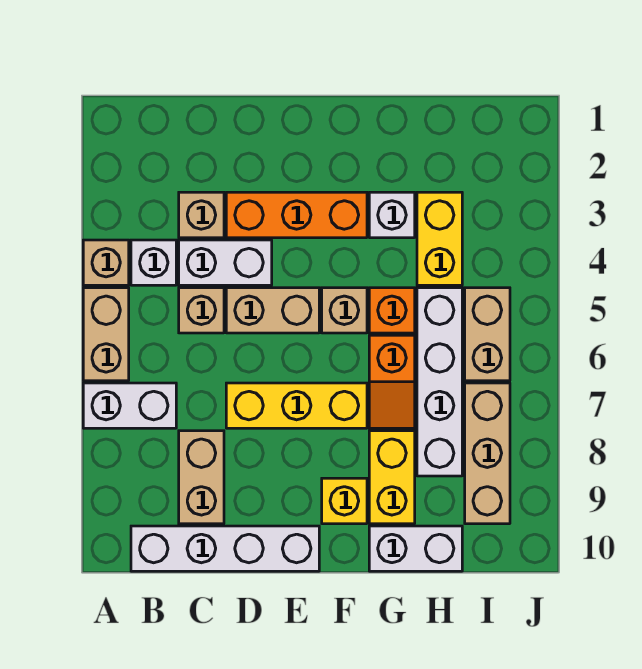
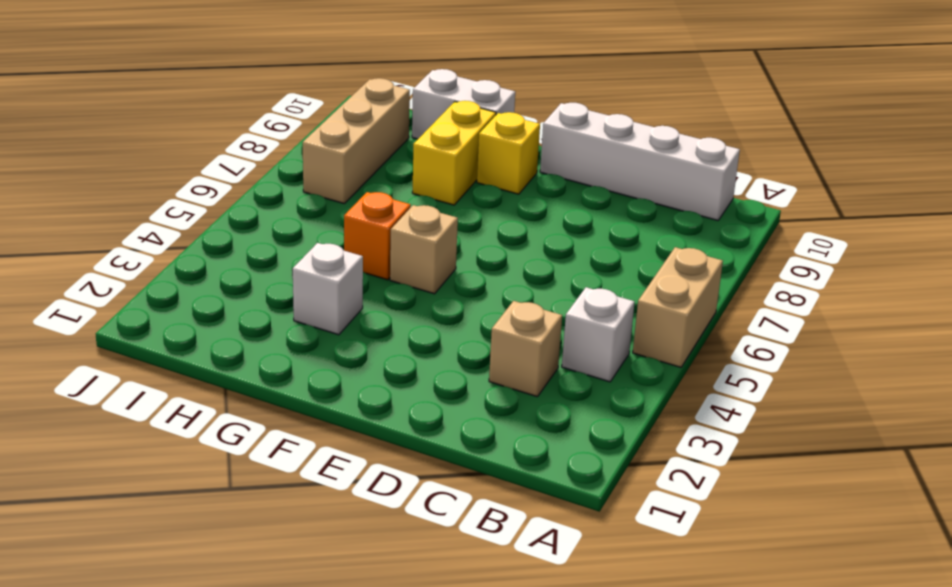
none -> tan brick A4 level 1
none -> white brick A7:B7 level 1
none -> white brick C4:D4 level 1

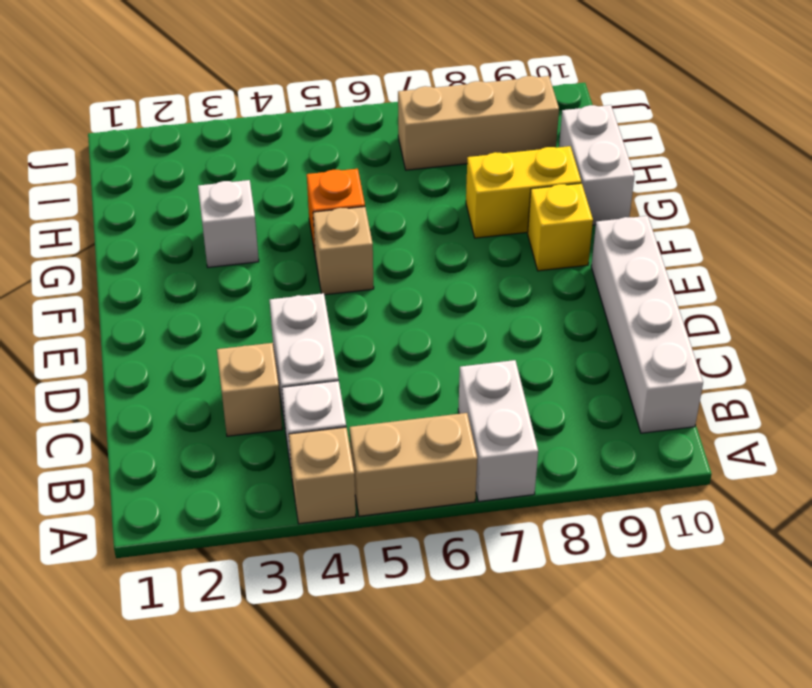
none -> tan brick C5 level 1
none -> tan brick C8:C9 level 1
none -> orange brick D3:F3 level 1

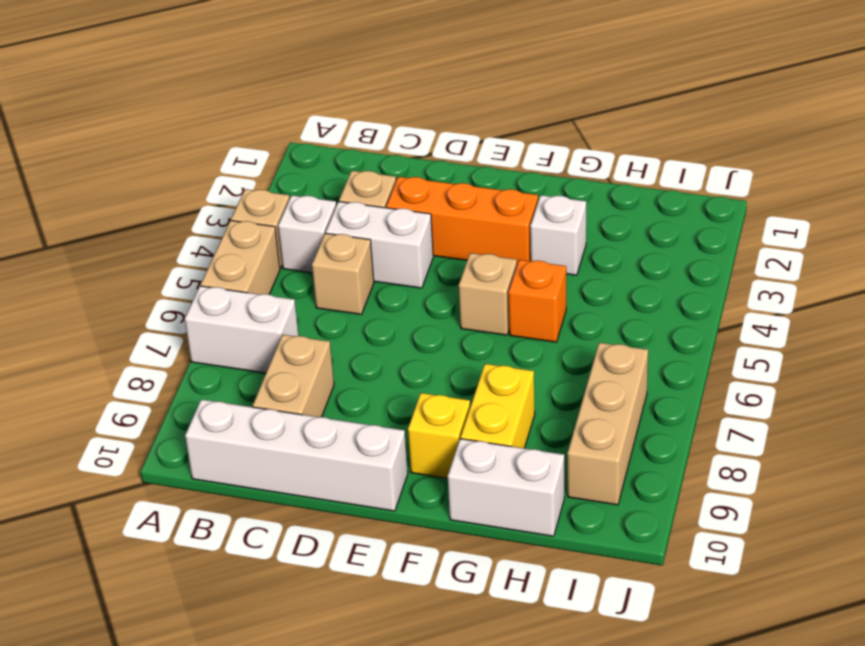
none -> tan brick D5:E5 level 1
none -> yellow brick D7:F7 level 1
none -> orange slope G6:G7 level 1 top 6

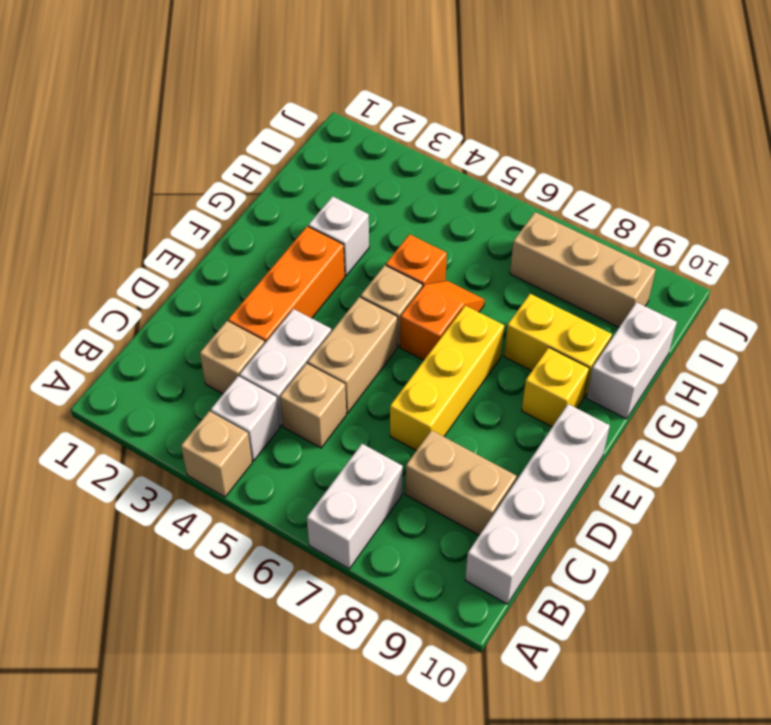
orange slope F6:G6 level 1 top F -> orange slope G6:G7 level 1 top 6
none -> tan brick A5:A6 level 1
none -> yellow brick H3:H4 level 1
none -> white brick H5:H8 level 1

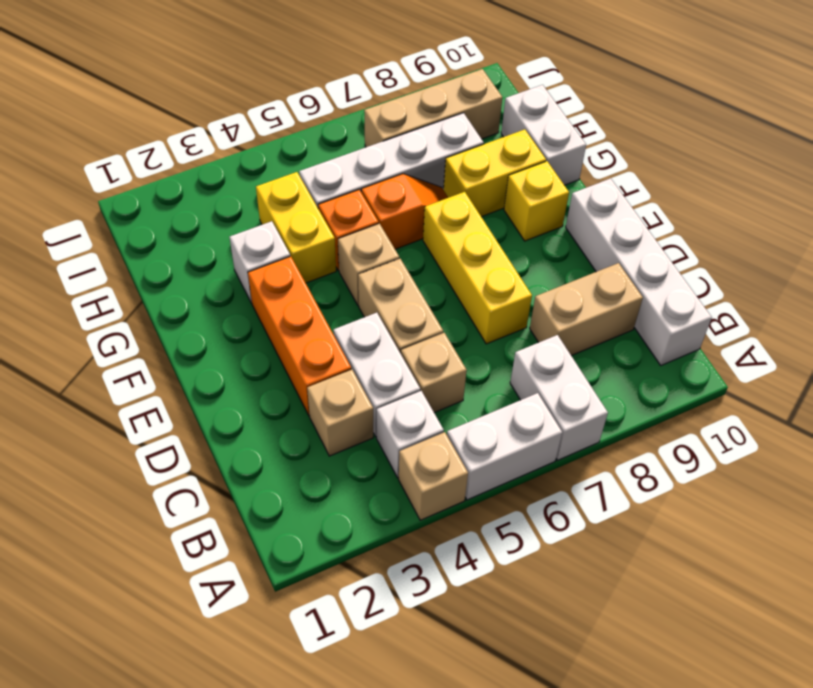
white brick A5:A6 level 1 -> tan brick A5:A6 level 1
yellow brick G4:H4 level 1 -> yellow brick H3:H4 level 1
none -> tan brick I5:I6 level 1

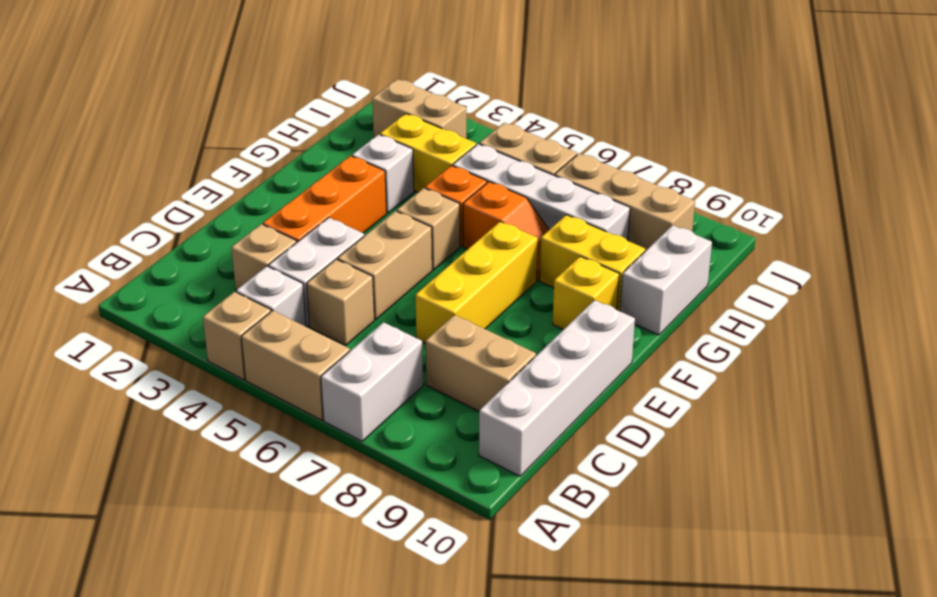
tan brick I2:I3 level 1 -> none

